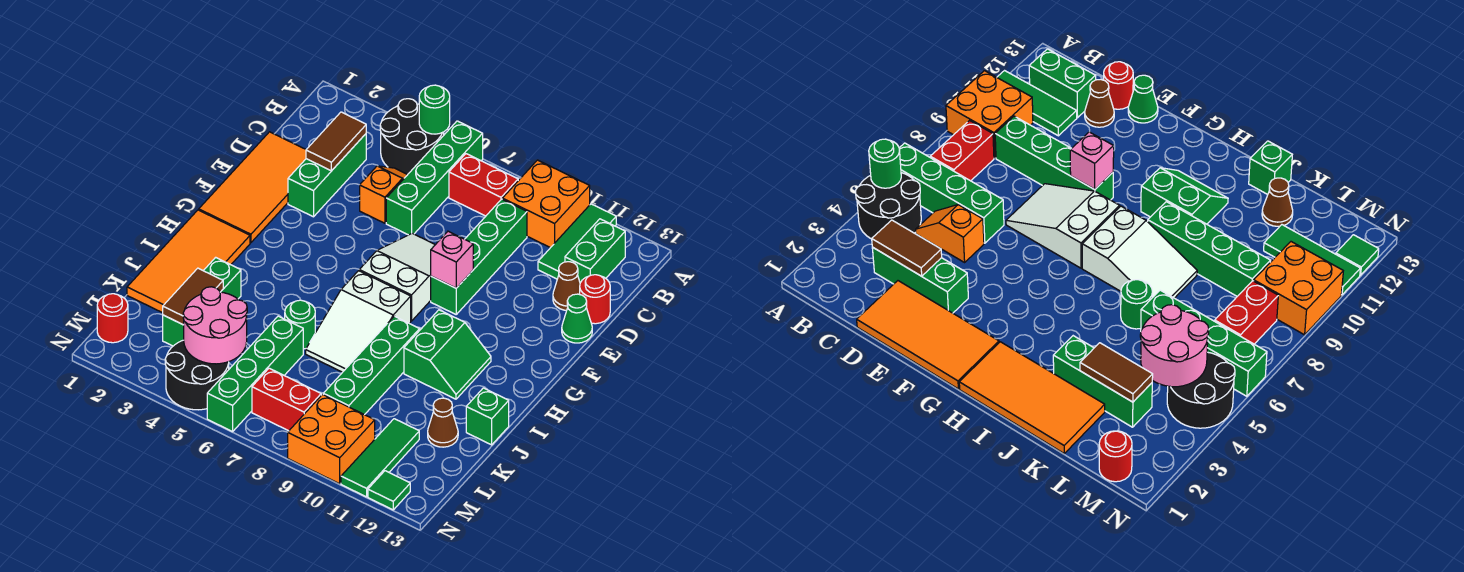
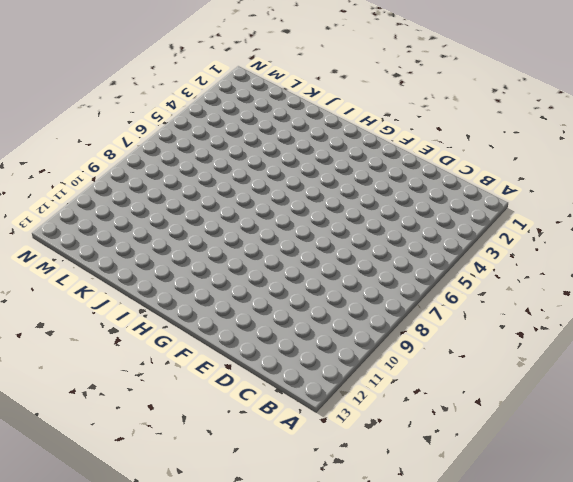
none -> black round brick A4:B5 level 1
none -> green brick A6:D6 level 1
none -> orange brick A9:B10 level 1
none -> green tile A11:C11 level 1

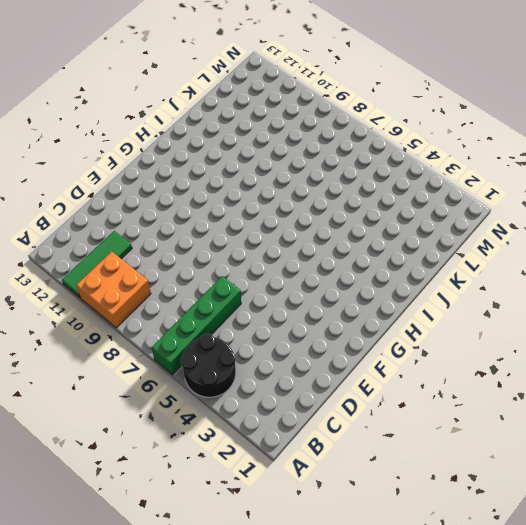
none -> red brick B7:B8 level 1
none -> green brick B12:C12 level 1
none -> green brick C3:E3 level 1
none -> orange slope C5:D5 level 1 top D

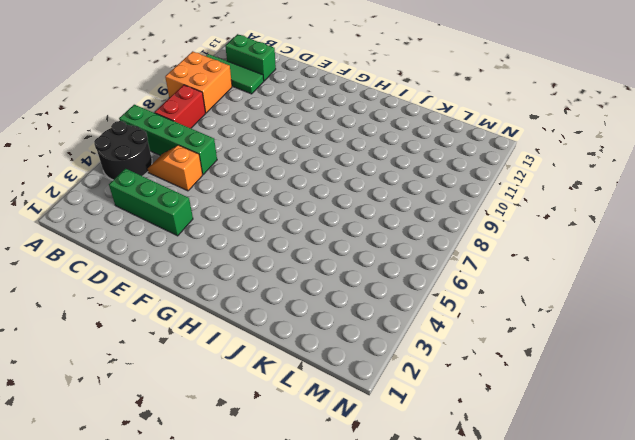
none -> green brick C9:F9 level 1
none -> orange tile D1:G2 level 1
none -> brown cone D12 level 1
none -> red round brick D13 level 1

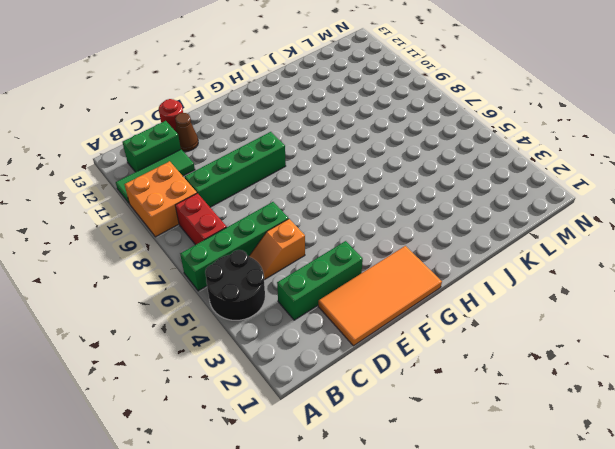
none -> white slope E7:G8 level 1 top G
none -> green cone E13 level 1
none -> orange tile H1:K2 level 1
none -> white slope H7:J8 level 1 top H

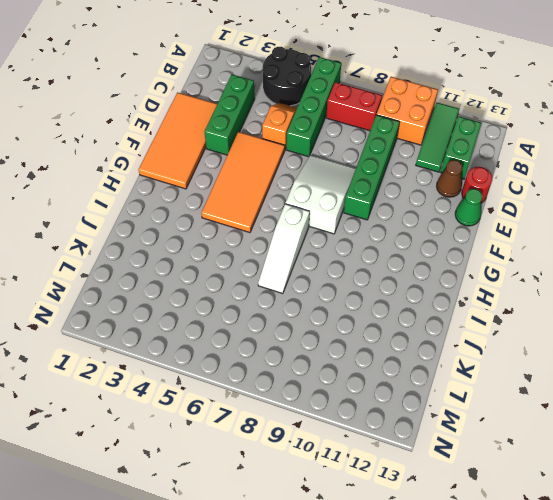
orange tile E4:H5 level 1 -> orange tile H1:K2 level 1
white slope H7:J7 level 1 top H -> white slope H7:J8 level 1 top H
none -> green slope H10:I11 level 1 top 10
none -> green brick I9:L9 level 1
none -> green brick J3:L3 level 1
none -> green round brick J6 level 1

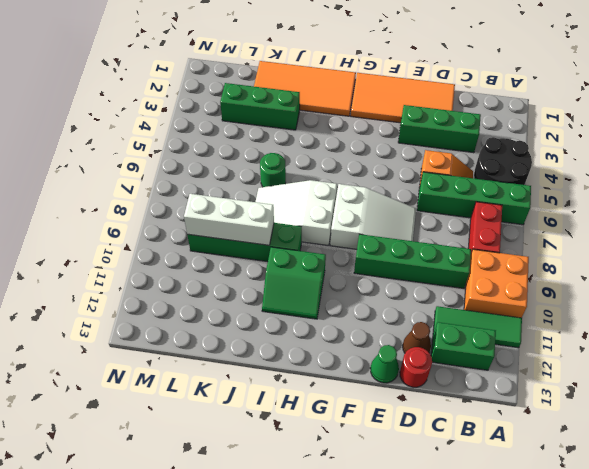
white brick J9:L9 level 2 -> none
none -> green brick J13 level 1
none -> green brick K6:N6 level 1
none -> brown cone K12 level 1
none -> green tile L11:N11 level 1

